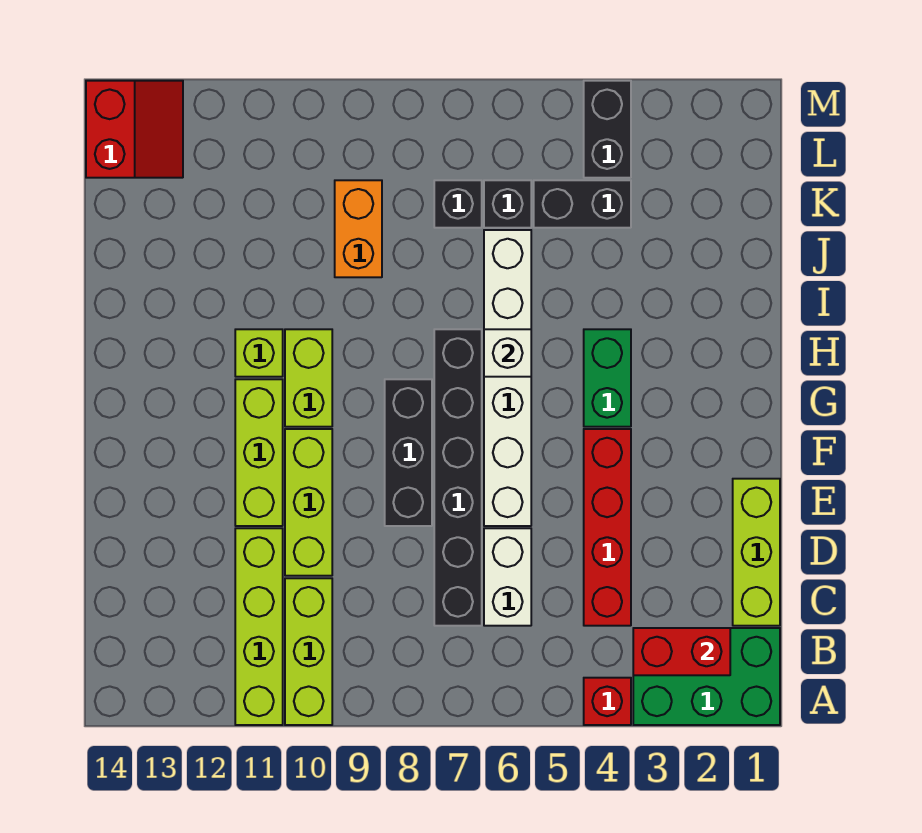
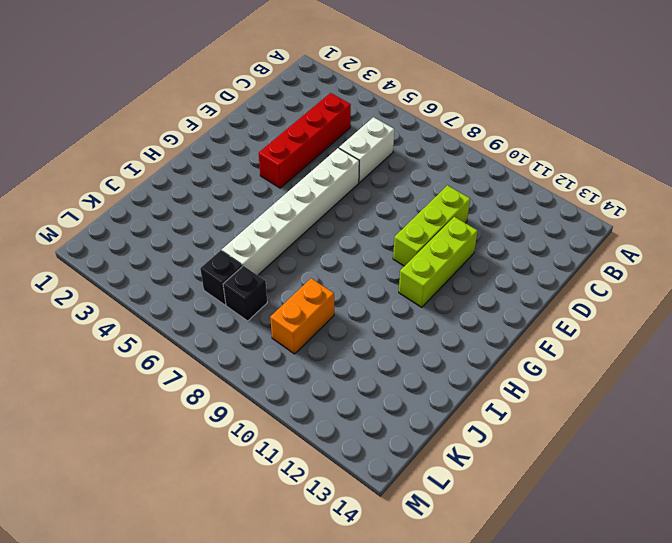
none -> green brick A1:B3 level 1
none -> red brick A4 level 1
none -> lime brick A10:C10 level 1

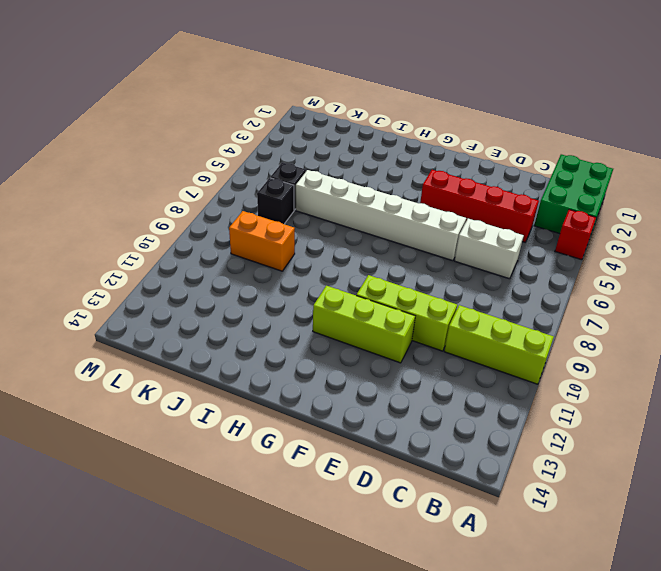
none -> lime brick A11:D11 level 1
none -> lime brick C1:E1 level 1
none -> black brick C7:H7 level 1

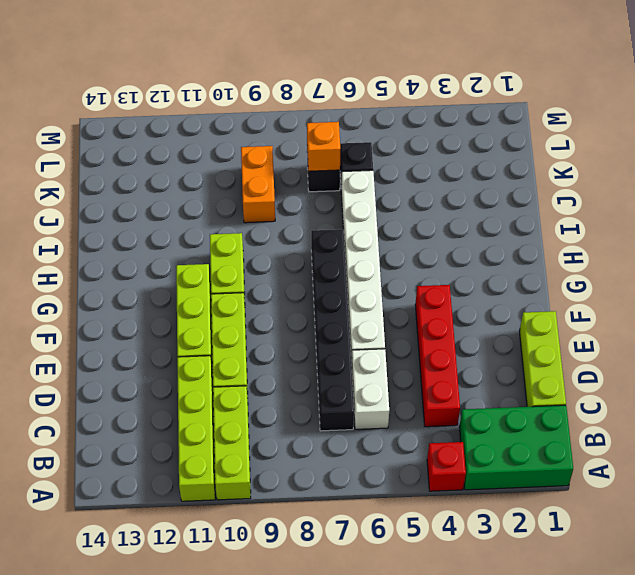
orange brick K7 level 2 -> none
none -> black brick E8:G8 level 1
none -> green brick G4:H4 level 1
none -> lime brick H11 level 1

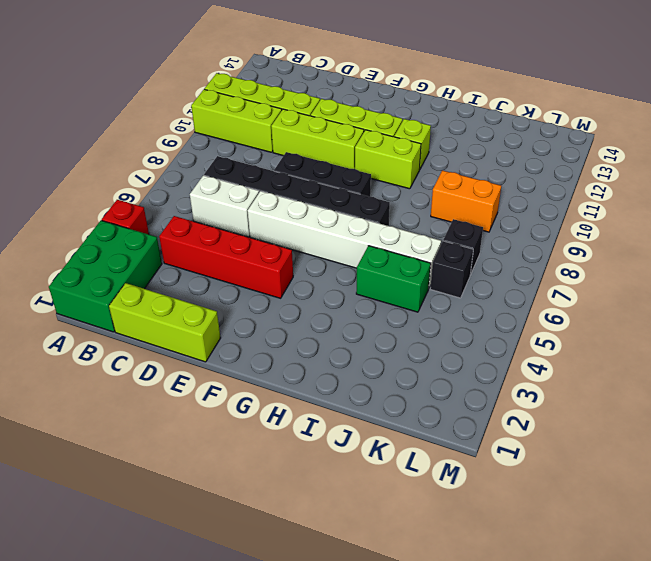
green brick I5:J5 level 1 -> green brick G4:H4 level 1
none -> black brick K4:K5 level 1
none -> black brick L4:M4 level 1
none -> red slope L13:M14 level 1 top 14

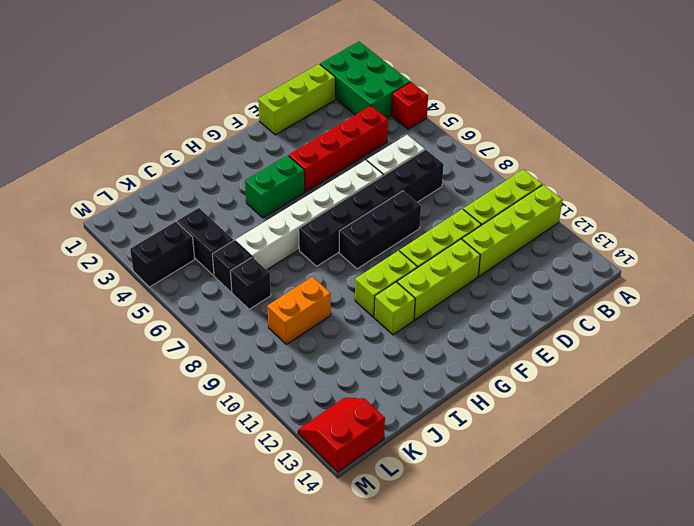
none -> red brick B2:B3 level 2
none -> white brick H6 level 2

